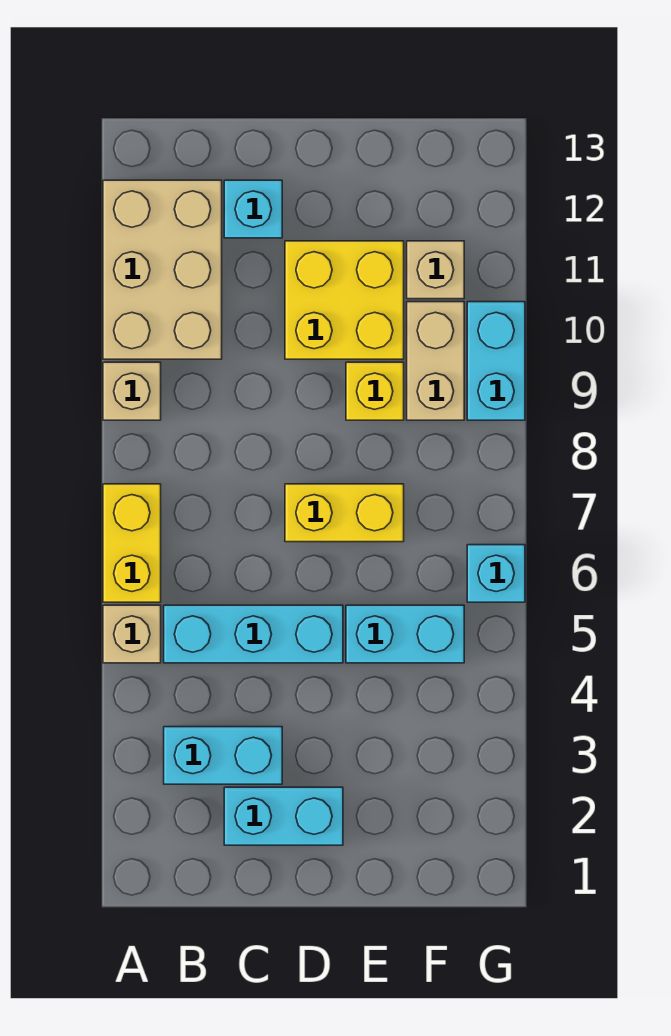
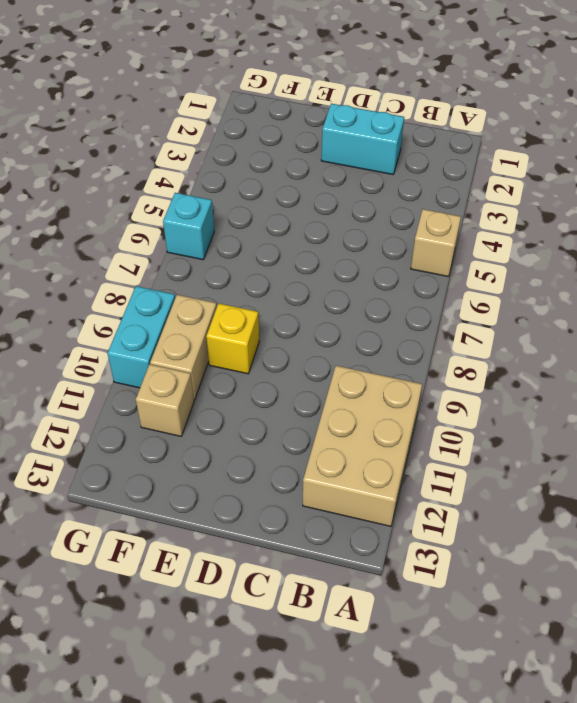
none -> yellow brick A6:A7 level 1
none -> tan brick A9 level 1
none -> cyan brick B3:C3 level 1

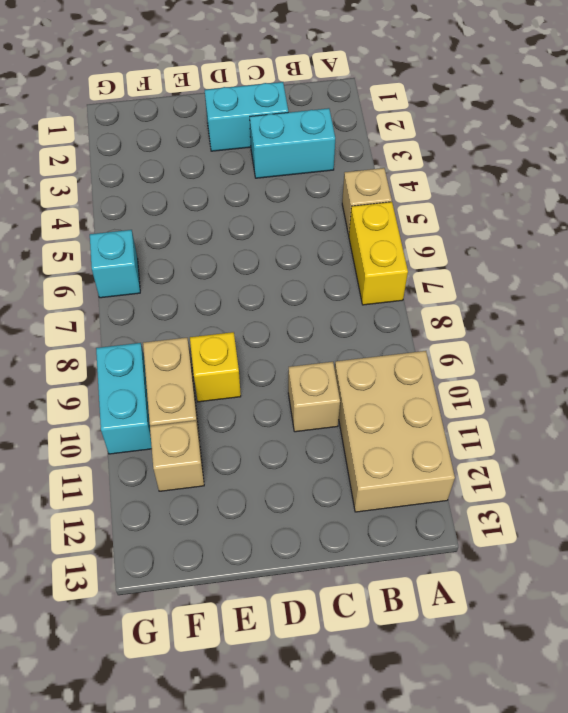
tan brick C10 level 1 -> tan brick A9 level 1
none -> cyan brick B5:D5 level 1
none -> cyan brick C12 level 1
none -> yellow brick D7:E7 level 1

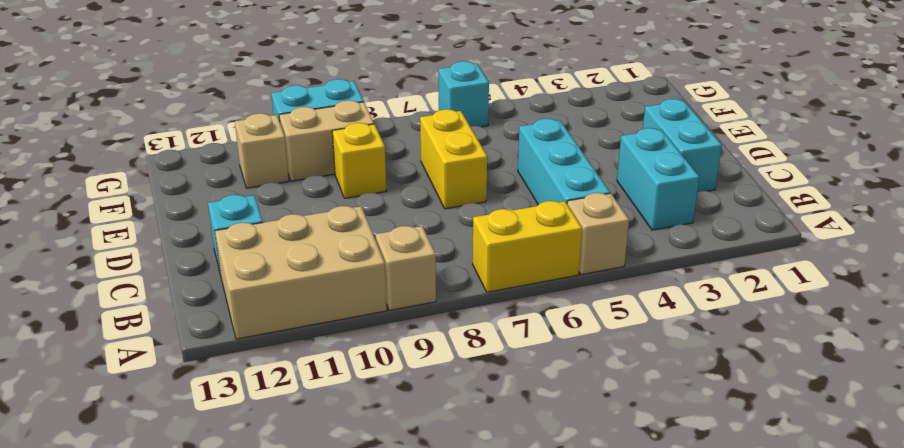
none -> yellow brick D10:E11 level 1
none -> cyan brick E5:F5 level 1

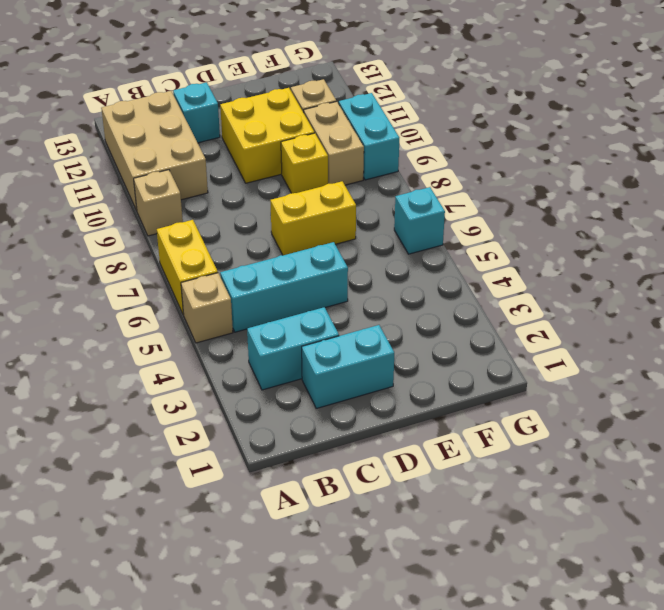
none -> cyan brick E5:F5 level 1

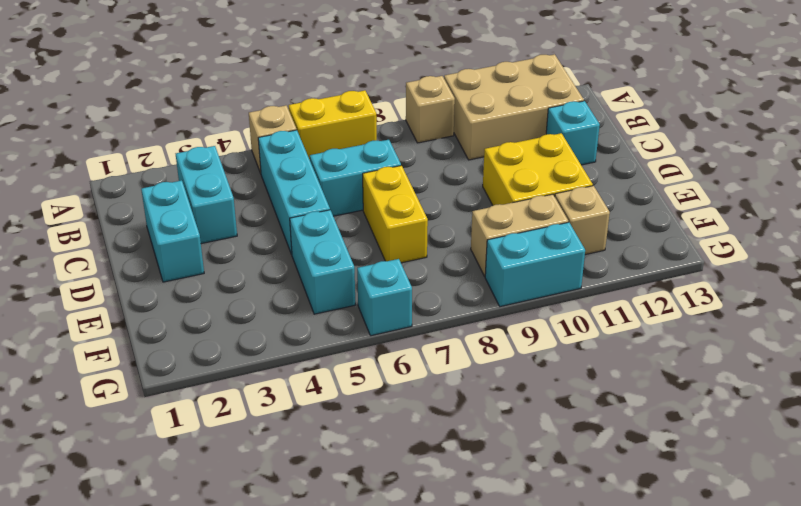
cyan brick C6:C7 level 1 -> none
none -> yellow brick E9 level 1

